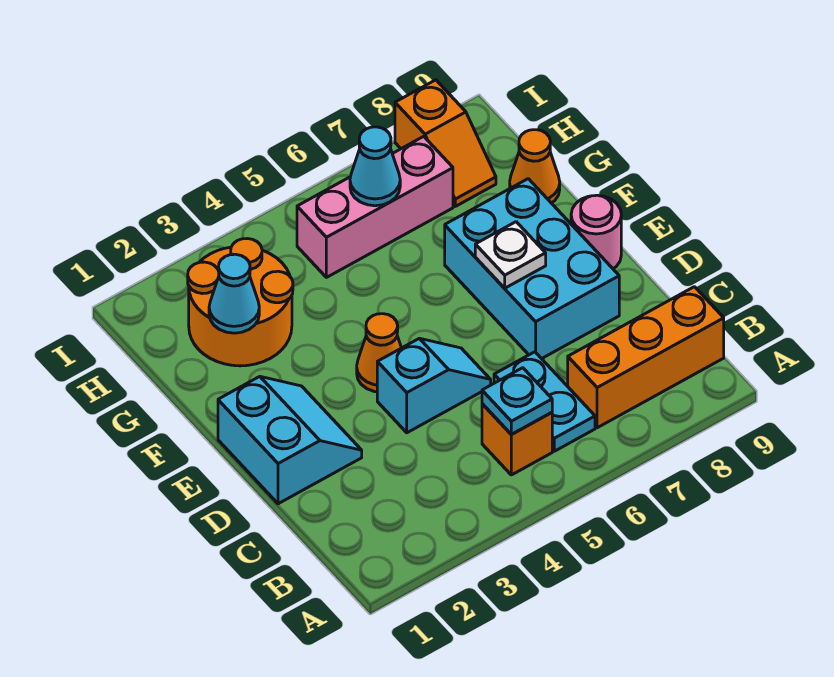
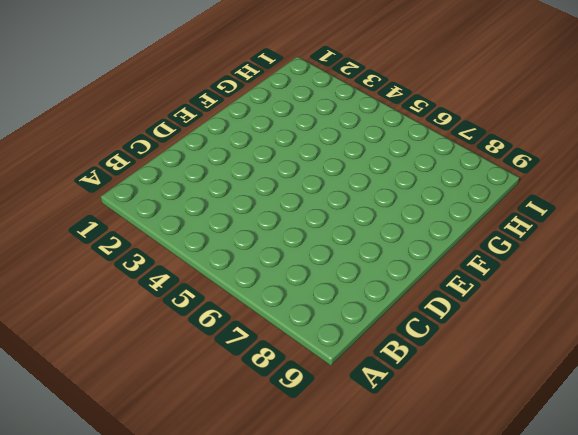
none -> orange brick B5 level 1
none -> cyan plate B6:C6 level 1
none -> orange brick B7:B9 level 1

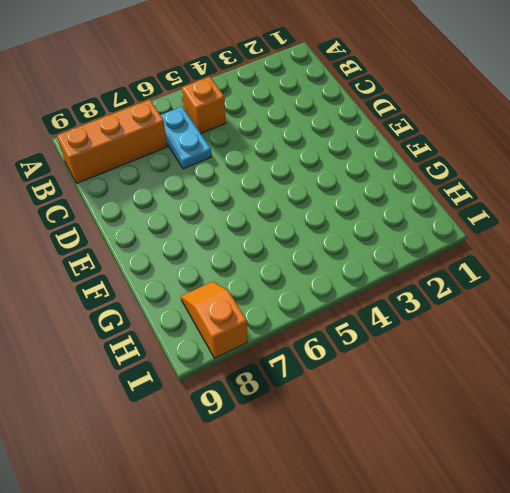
none -> cyan slope D1:E2 level 1 top 1
none -> cyan slope D4:D5 level 1 top 4
none -> cyan brick D7:F8 level 1

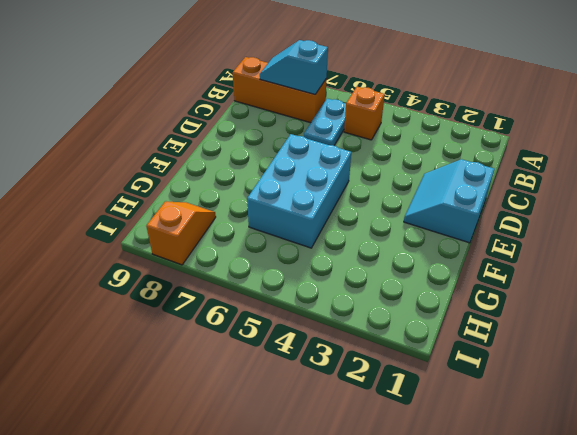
cyan slope B7:B8 level 2 top 7 -> cyan slope D4:D5 level 1 top 4
cyan brick E5:G6 level 1 -> cyan brick D7:F8 level 1
none -> orange cone E4 level 1
none -> pink round brick E9 level 1
none -> orange round brick G2:H3 level 1

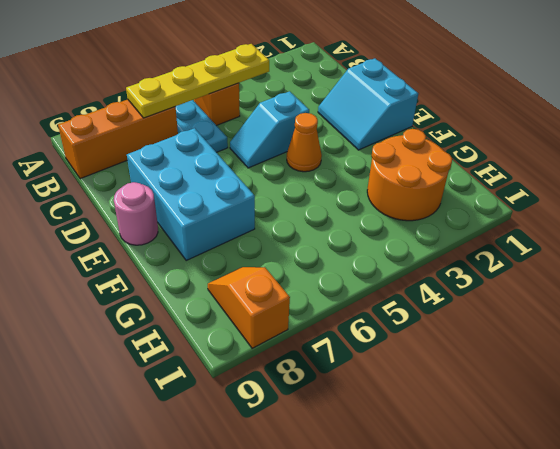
yellow plate B4:B7 level 2 -> cyan plate B5 level 2
none -> orange cone G9 level 1
none -> pink brick H5:H7 level 1
none -> white plate E7 level 2

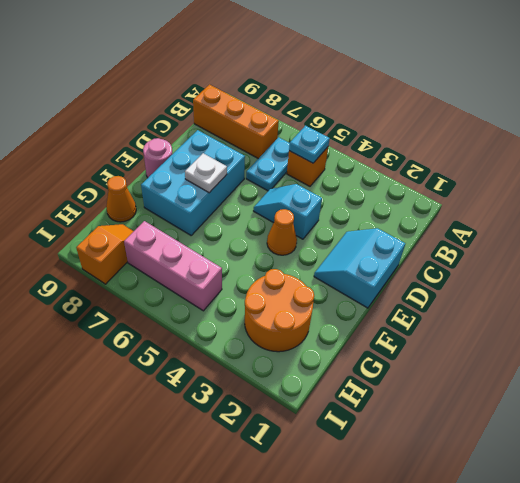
none -> cyan cone G2 level 2
none -> cyan cone H6 level 2

